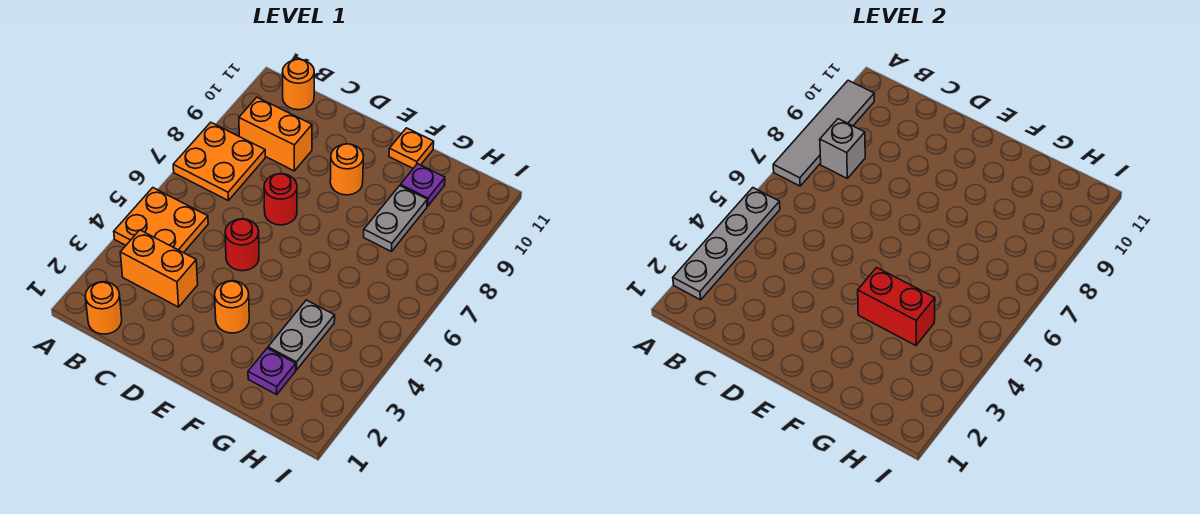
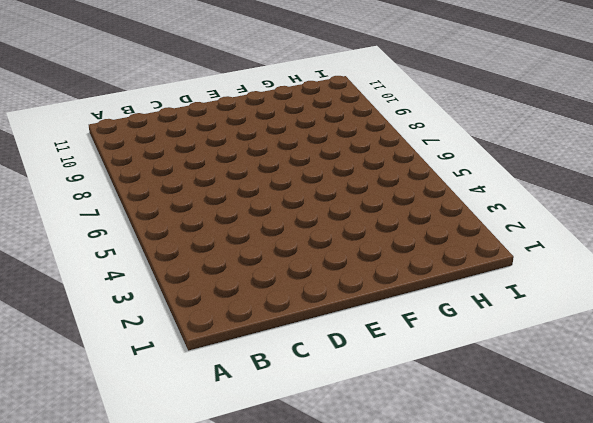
none -> orange plate A4:B5 level 1
none -> orange plate A7:B8 level 1
none -> orange round brick B1 level 1

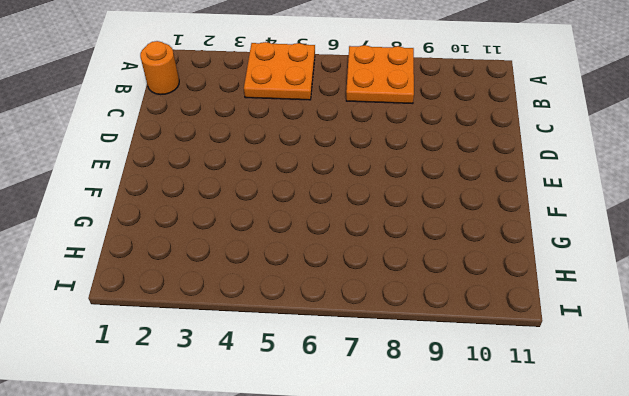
none -> orange brick B3:C3 level 1
none -> orange brick B9:C9 level 1
none -> orange round brick B11 level 1

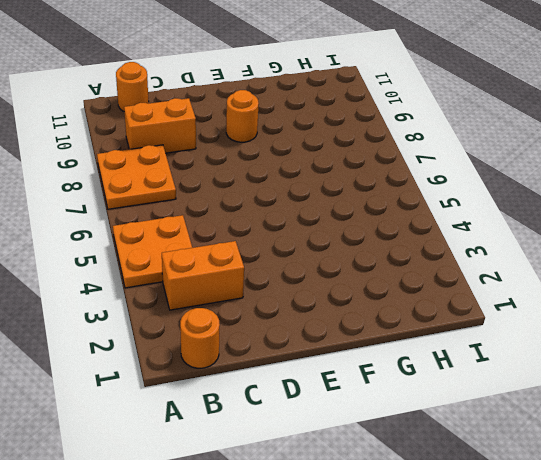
none -> red round brick D5 level 1
none -> red round brick D7 level 1
none -> orange round brick E3 level 1

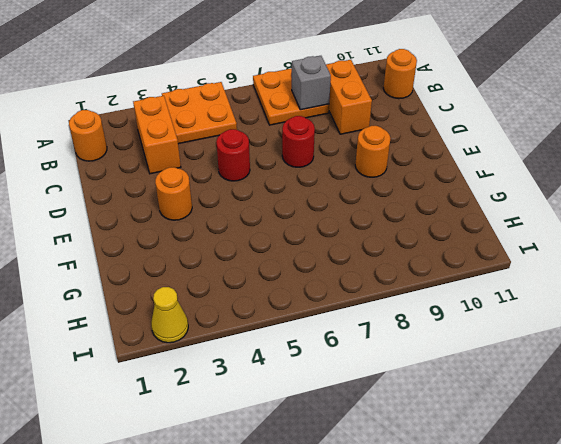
yellow cone I2 level 1 -> none
none -> orange plate F11 level 1
none -> purple plate G2 level 1
none -> grey plate G3:G4 level 1

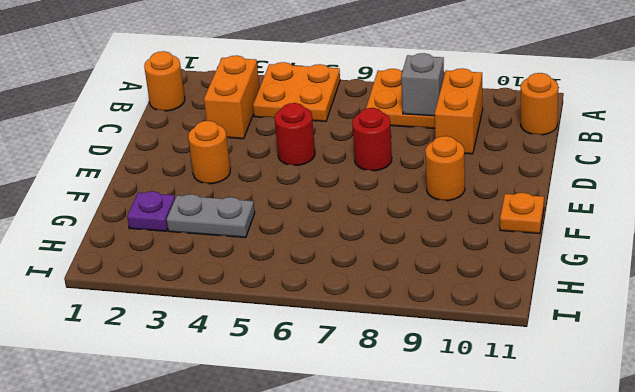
none -> grey plate G8:G9 level 1
none -> purple plate G10 level 1
none -> grey plate A2:A5 level 2

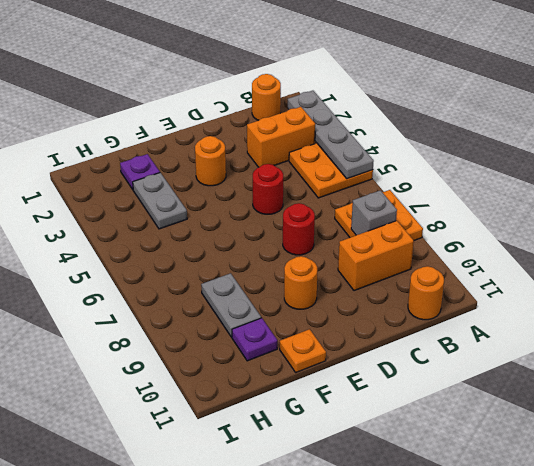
none -> grey tile A7:A10 level 2
none -> red brick F4:G4 level 2

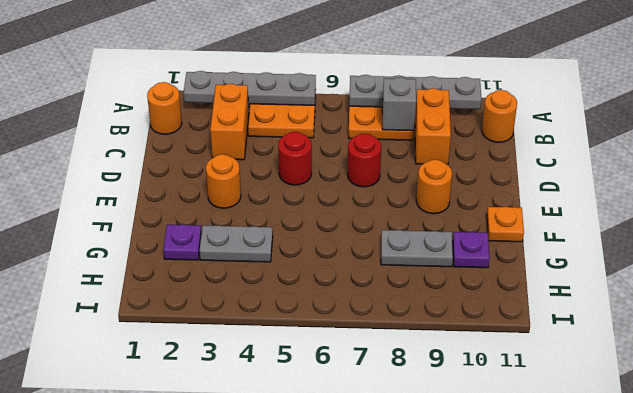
grey plate A7:A10 level 2 -> grey tile A7:A10 level 2
none -> red brick F4:G4 level 2

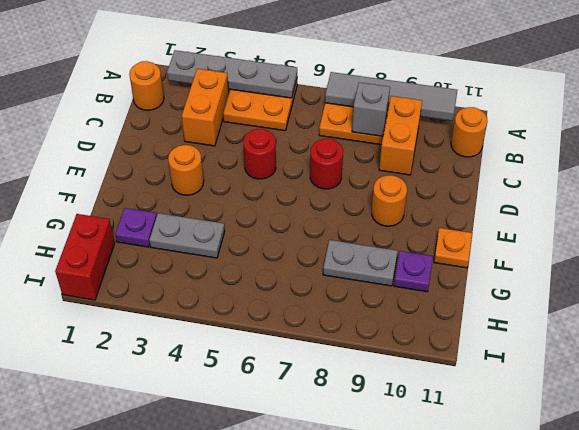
red brick H1:I1 level 1 -> red brick F4:G4 level 2

